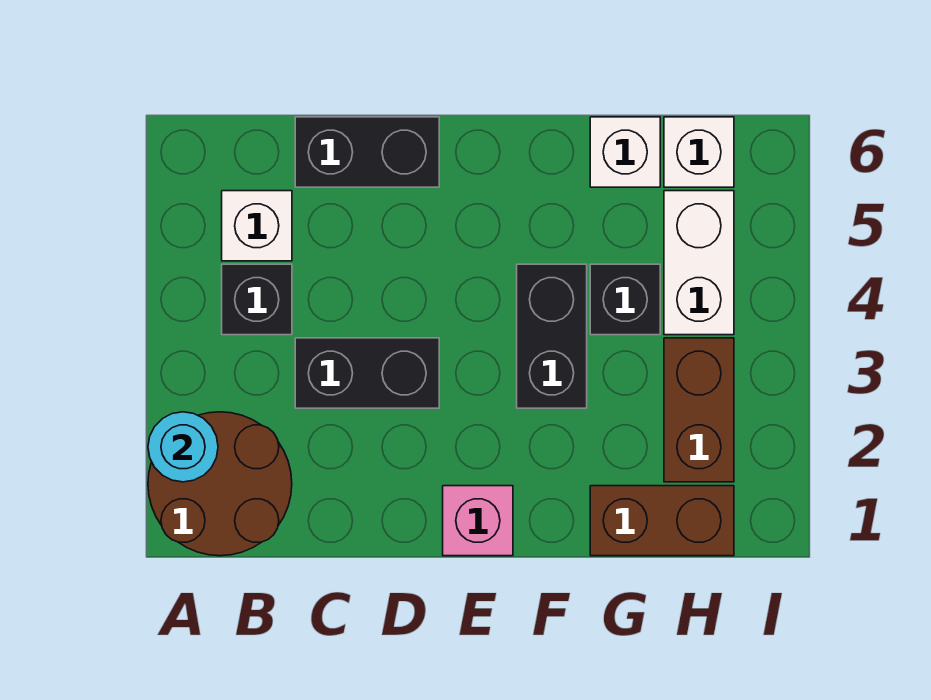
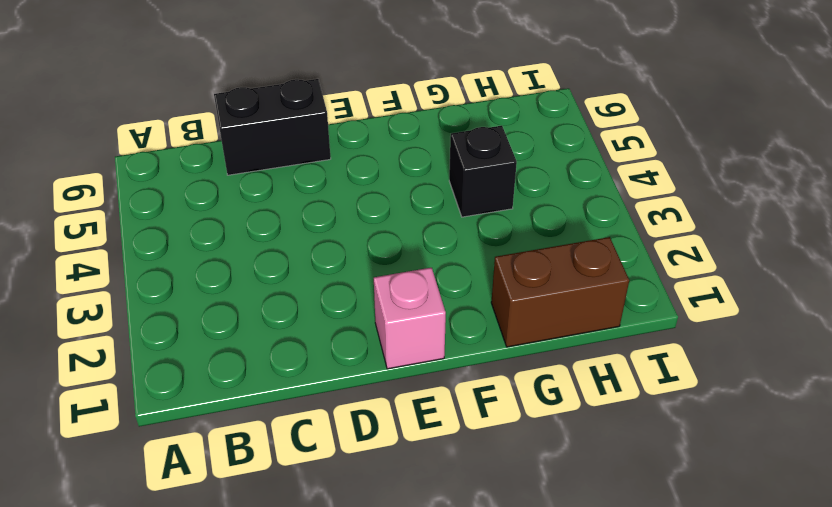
none -> brown round brick A1:B2 level 1
none -> black brick B4 level 1
none -> white brick B5 level 1

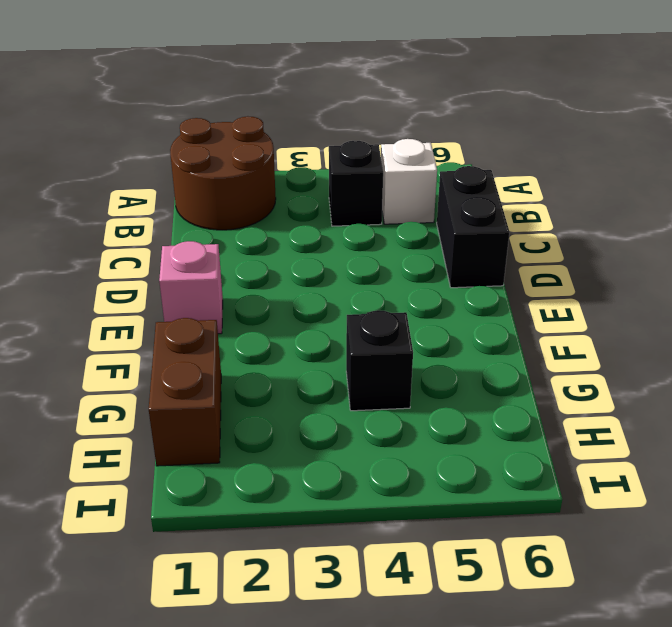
none -> black brick C3:D3 level 1
none -> black brick F3:F4 level 1
none -> white brick G6 level 1

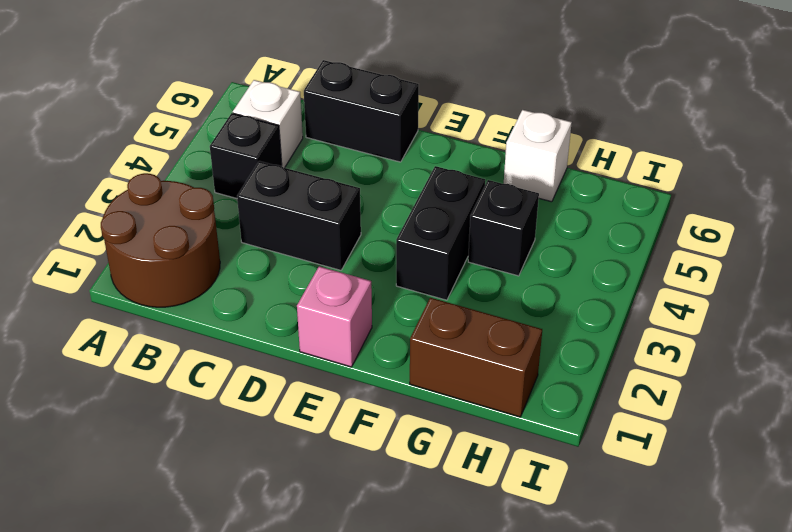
none -> brown brick H2:H3 level 1
none -> white brick H4:H5 level 1
none -> white brick H6 level 1

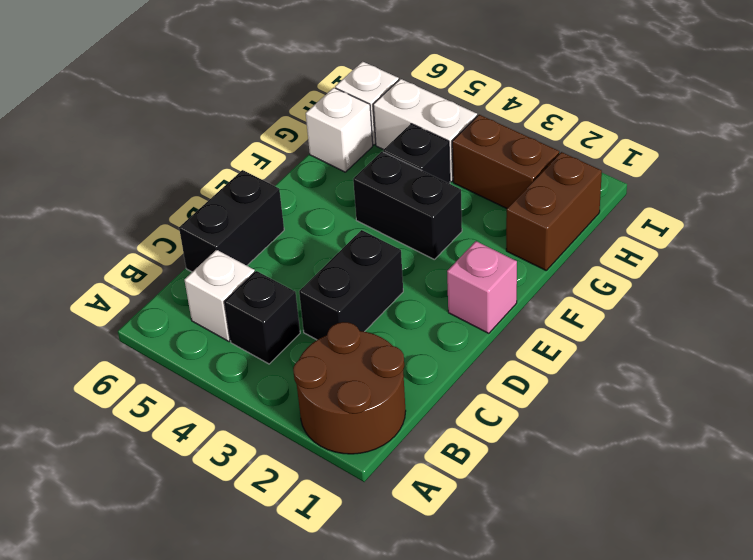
none -> cyan round brick A2 level 2

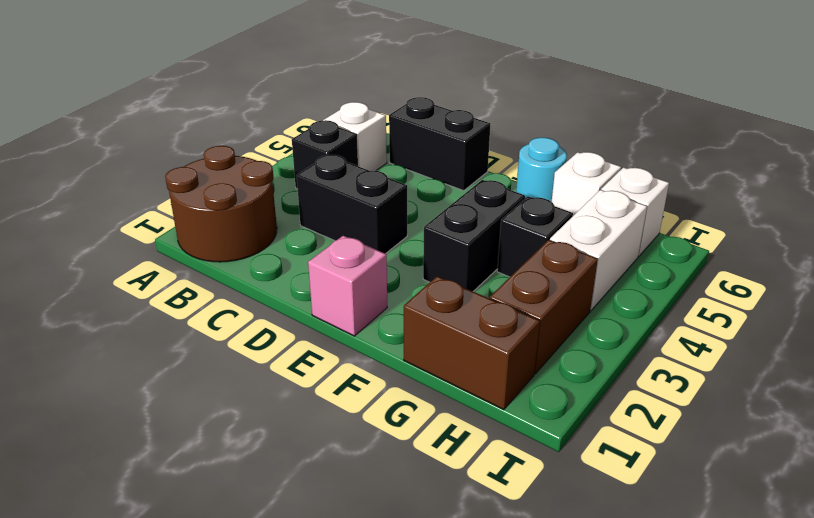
cyan round brick F6 level 1 -> cyan round brick A2 level 2

